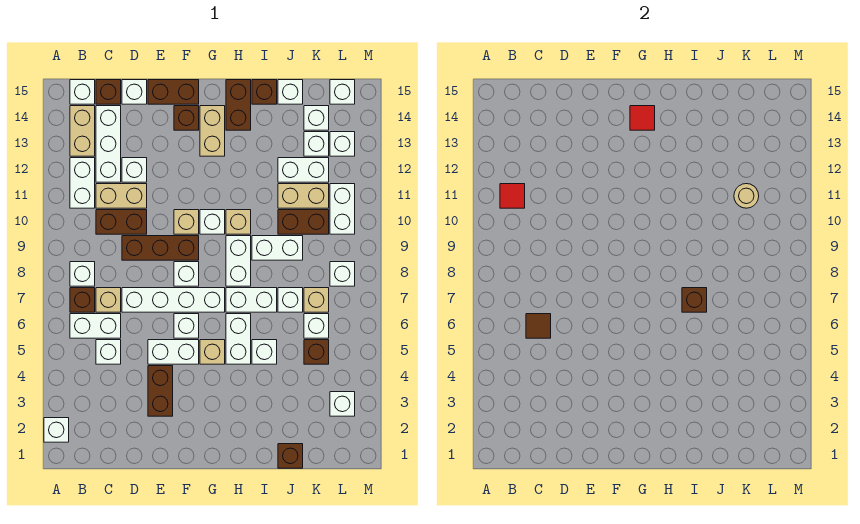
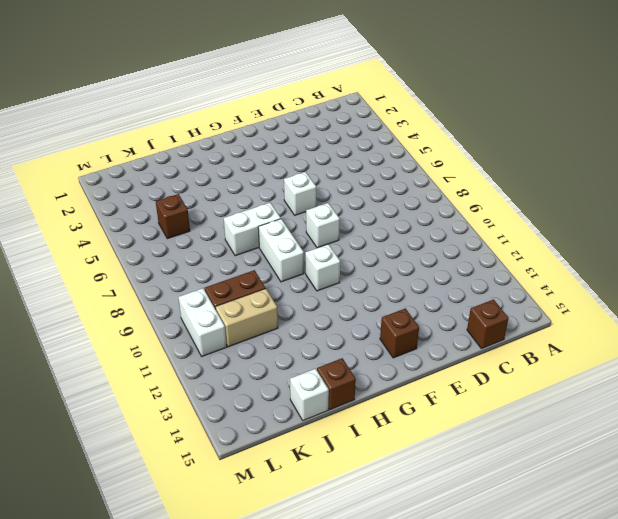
none -> white brick A2 level 1
none -> white brick B6:C6 level 1
none -> brown brick B7 level 1
none -> white brick B8 level 1

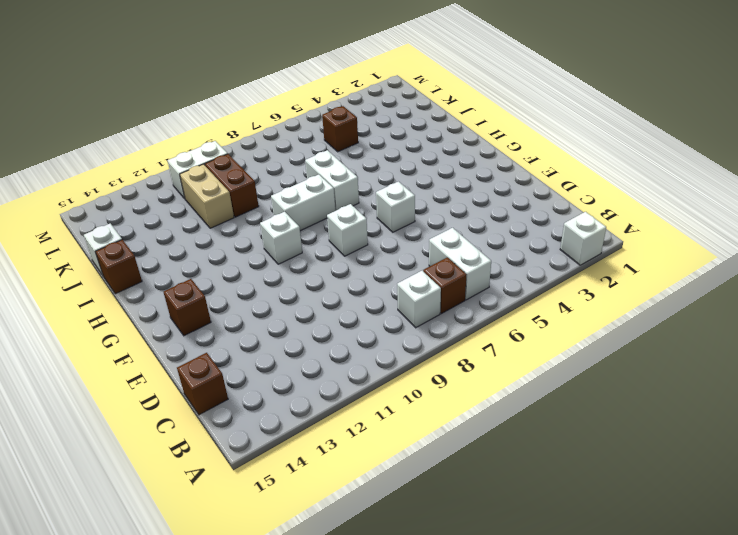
none -> white brick B11:B12 level 1
none -> tan brick B13:B14 level 1
none -> white brick B15 level 1
none -> white brick C5 level 1

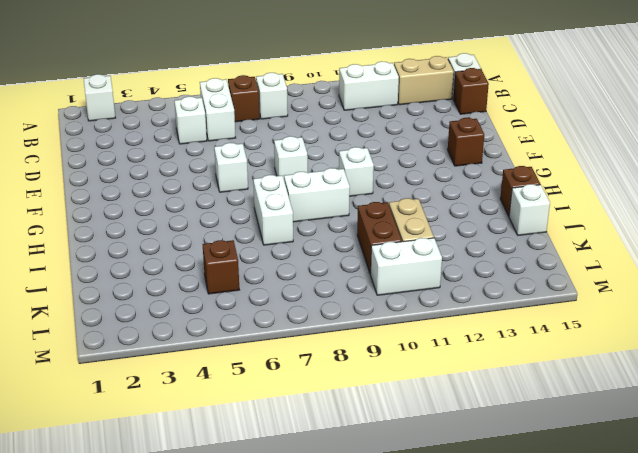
none -> tan brick C7 level 1
none -> brown brick C10:D10 level 1
none -> tan brick C11:D11 level 1
none -> white brick C12:C14 level 1

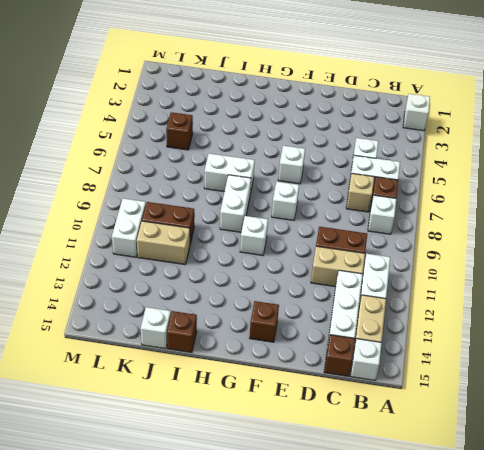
none -> white brick D7:G7 level 1
none -> brown brick D9:F9 level 1
none -> white brick D12 level 1
none -> white brick D15 level 1

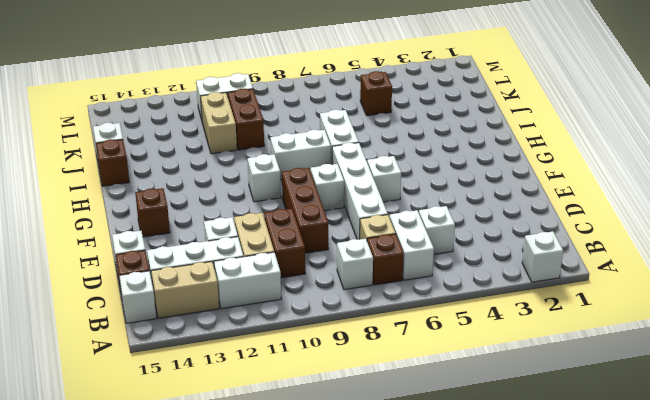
none -> brown brick E3:E4 level 1
none -> white brick E5:F5 level 1
none -> brown brick E15:F15 level 1
none -> tan brick F10 level 1

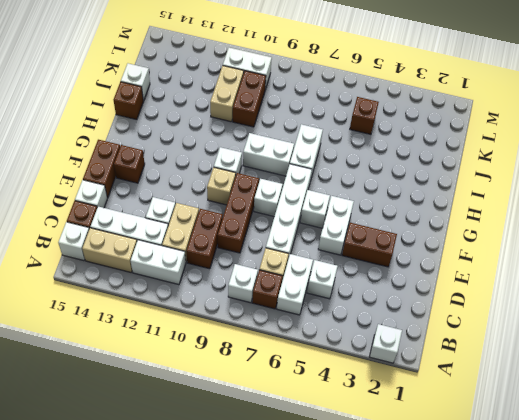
none -> tan brick G5 level 1
none -> tan brick G13:G14 level 1
none -> white brick H5:H6 level 1
none -> tan brick H10 level 1

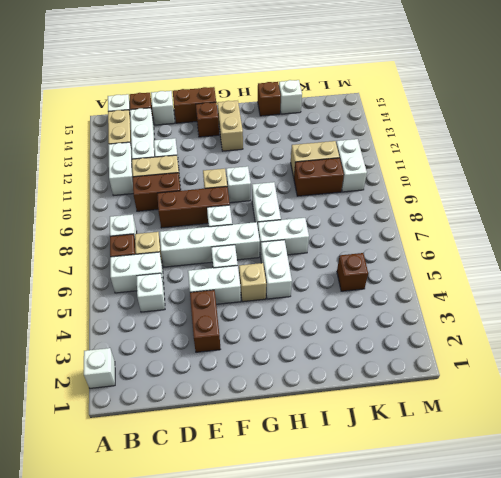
none -> tan brick H10 level 1
none -> brown brick H14:H15 level 1
none -> white brick I5 level 1
none -> white brick I9:J9 level 1

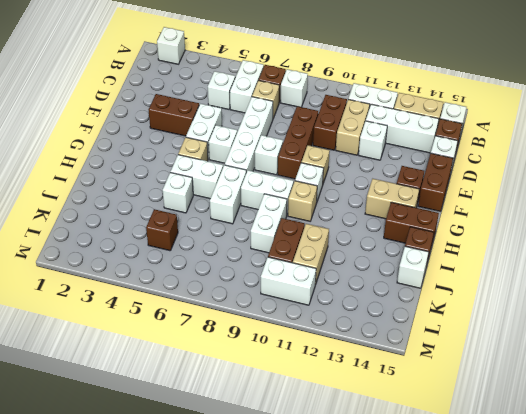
none -> brown brick J1 level 1
none -> white brick J7 level 1
none -> white brick J12:K12 level 1
none -> white brick K6 level 1

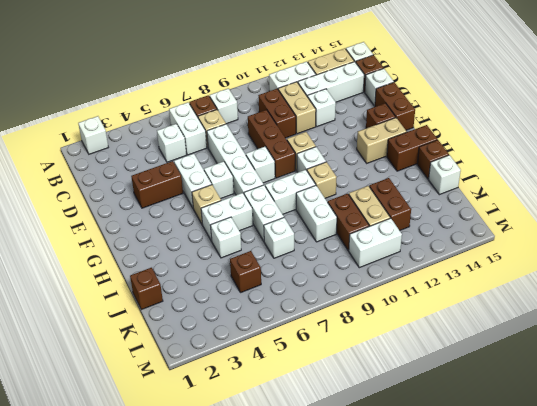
brown brick J12:K12 level 1 -> white brick J12:K12 level 1
none -> white brick K6 level 1
none -> tan brick K7 level 1
none -> white brick K13 level 1
none -> white brick K14 level 1

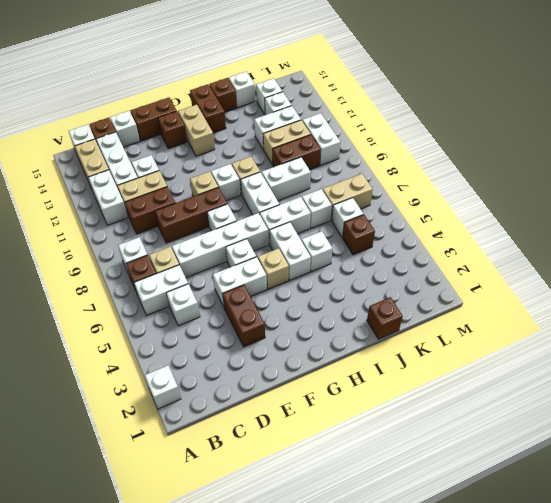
tan brick K7:L7 level 1 -> tan brick K7 level 1
none -> white brick L3 level 1
none -> white brick L8 level 1
none -> white brick L13 level 1
none -> white brick L15 level 1

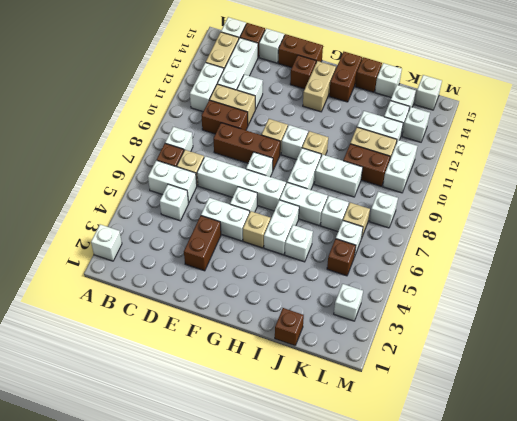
none -> red tile B11 level 2
none -> brown tile C6 level 2
none -> red tile G14 level 2
none -> brown brick I7 level 2

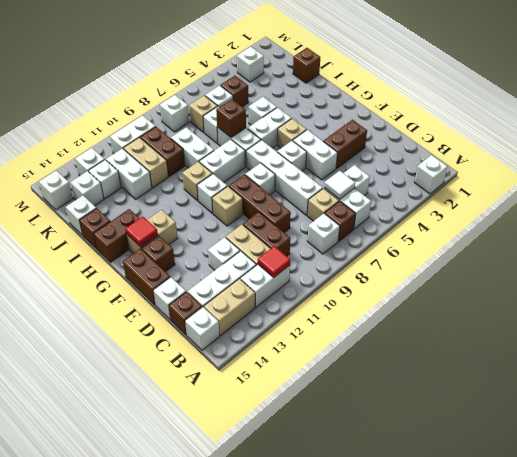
white tile C6 level 2 -> brown tile C6 level 2
none -> tan round brick K11 level 2

